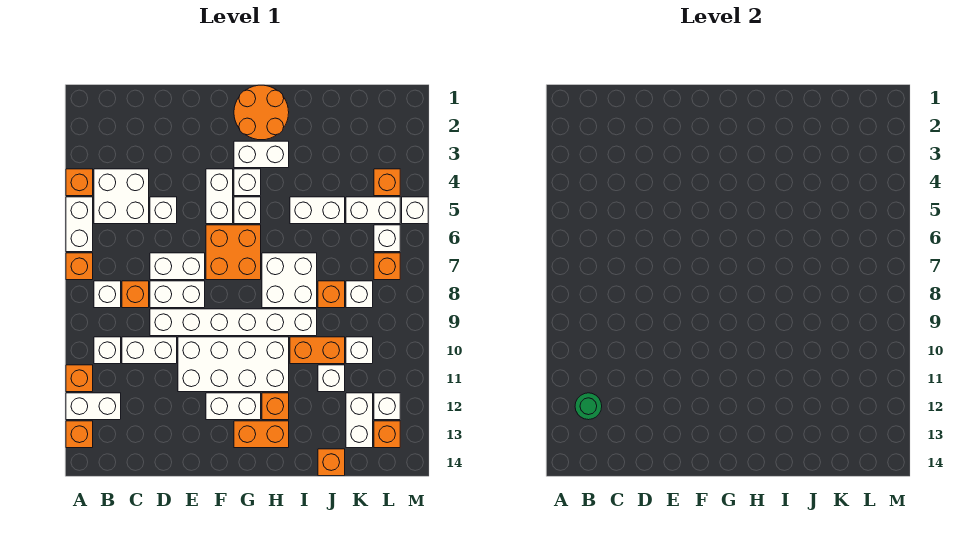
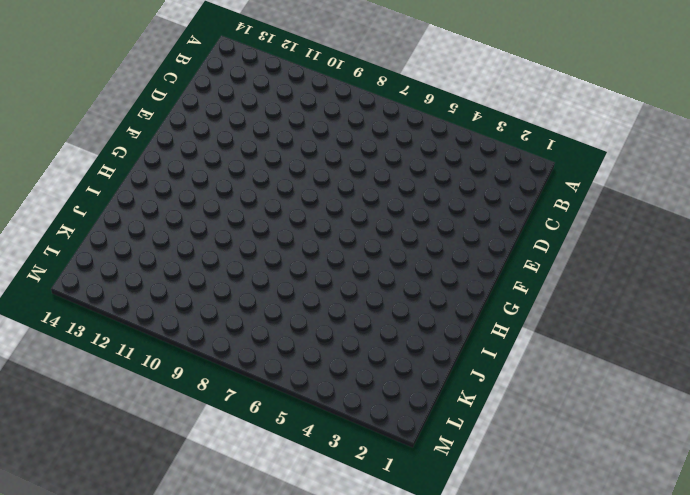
none -> orange brick A4 level 1
none -> white brick A5:A6 level 1
none -> orange brick A7 level 1
none -> orange brick A11 level 1

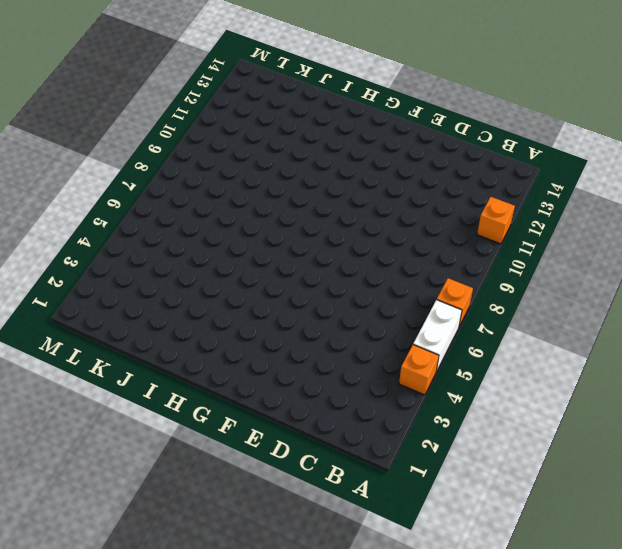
none -> white brick A12:B12 level 1
none -> orange brick A13 level 1
none -> white brick B4:C5 level 1
none -> white brick B8 level 1

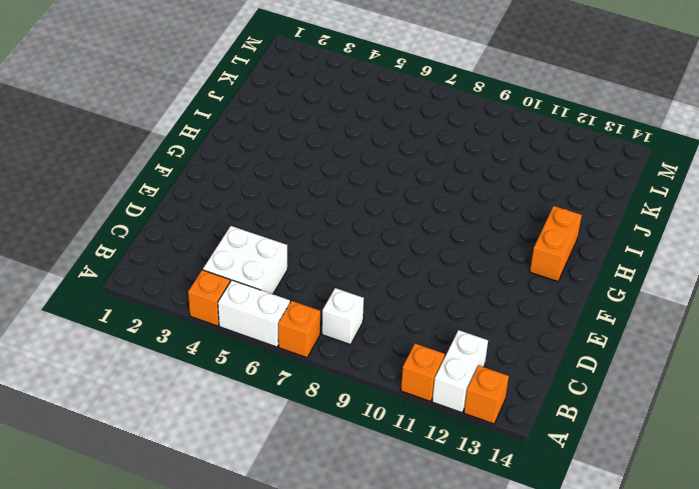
none -> white brick B10 level 1
none -> orange brick C8 level 1
none -> white brick C10:D10 level 1
none -> white brick D5 level 1

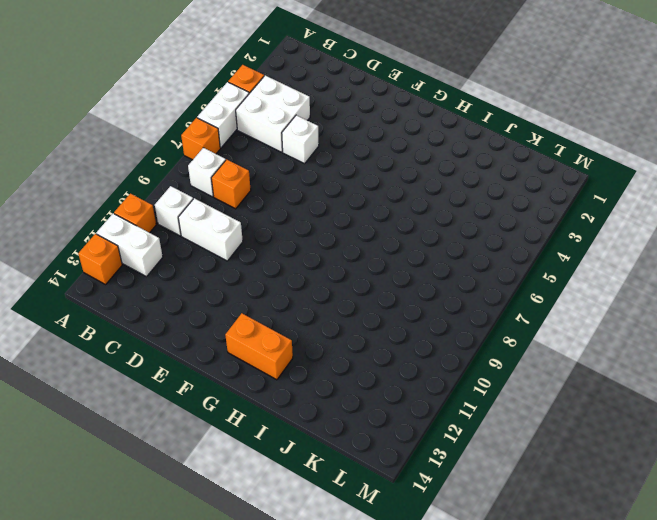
none -> white brick D7:E7 level 1
none -> white brick D8:E8 level 1
none -> white brick D9:I9 level 1
none -> white brick E10:H11 level 1

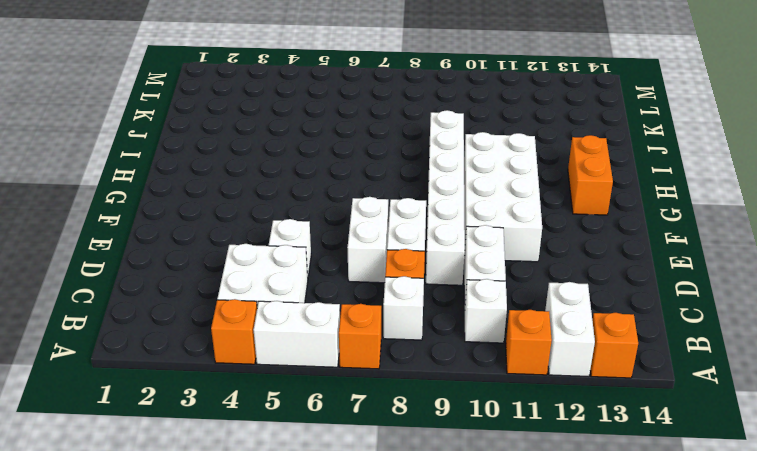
none -> white brick F4:F5 level 1
none -> orange brick F6:G7 level 1
none -> white brick F12:G12 level 1
none -> orange round brick G1:H2 level 1

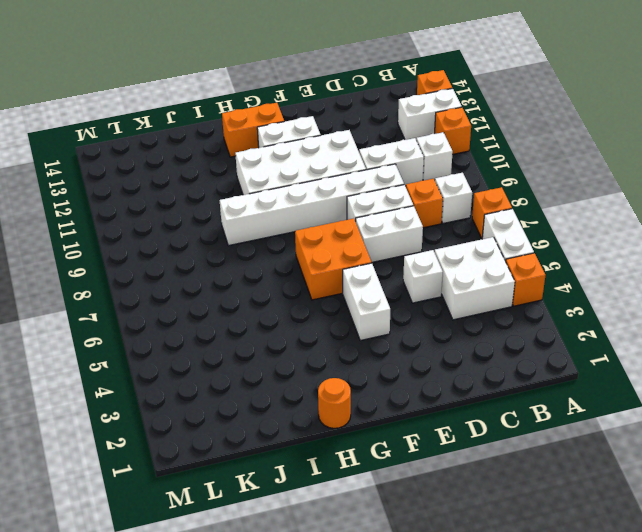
orange round brick H1 level 1 -> orange round brick G1:H2 level 1
none -> white brick G3:H3 level 1
none -> white brick G4 level 1
none -> white brick G5 level 1
none -> white brick H7:I8 level 1

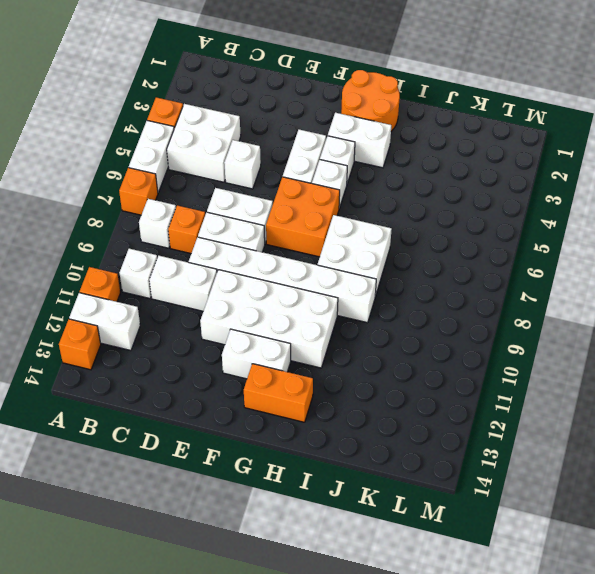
none -> orange brick H12 level 1
none -> white brick I5:J5 level 1
none -> orange brick I10:J10 level 1
none -> orange brick J8 level 1

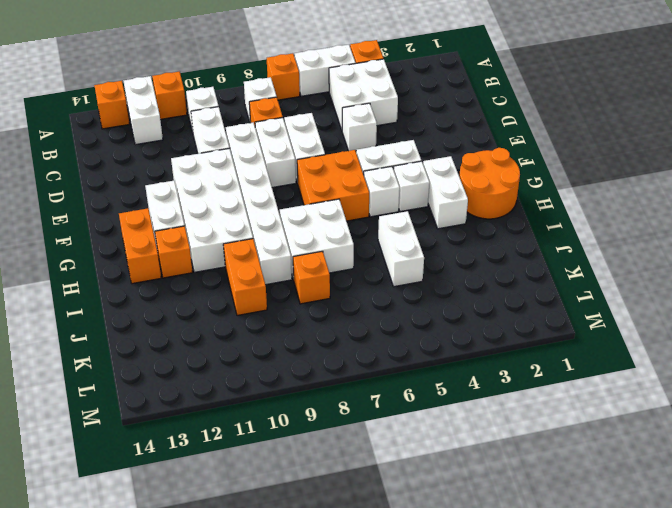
none -> white brick J11 level 1
none -> orange brick J14 level 1
none -> white brick K5:L5 level 1
none -> white brick K8 level 1

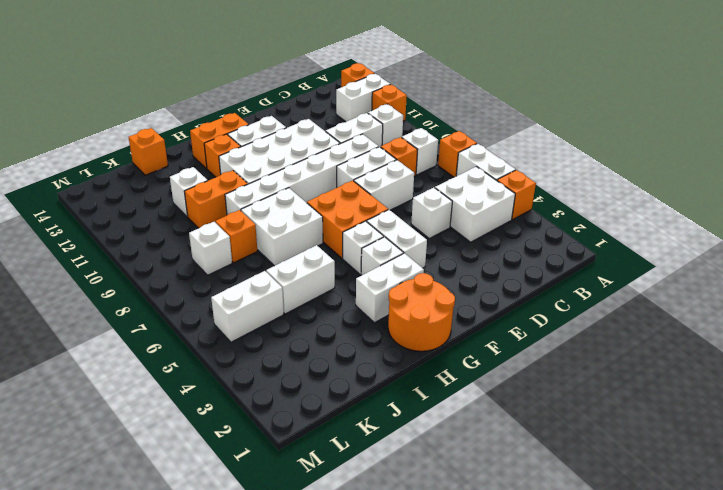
none -> white brick K10 level 1
none -> white brick K12:K13 level 1
none -> orange brick L4 level 1
none -> white brick L6 level 1

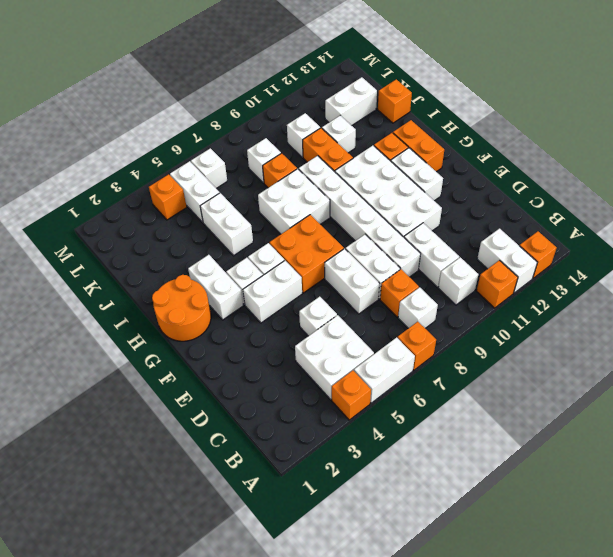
none -> orange brick L7 level 1
none -> white brick L12 level 1
none -> orange brick L13 level 1
none -> white brick M5 level 1

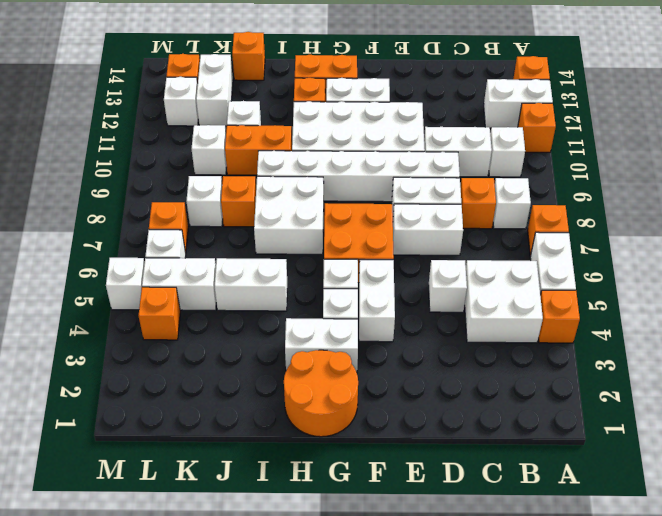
none -> green round brick B12 level 2

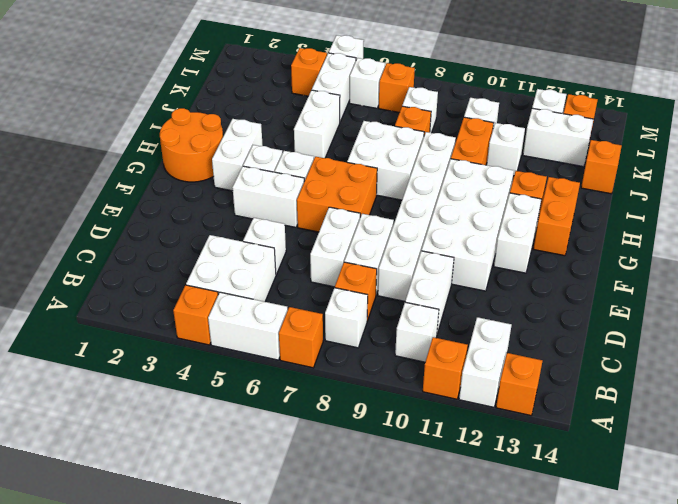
none -> green round brick B12 level 2

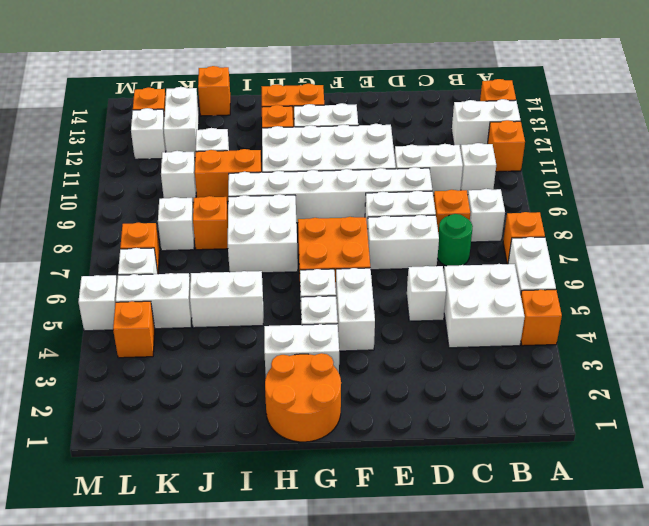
green round brick C7 level 1 -> green round brick B12 level 2

